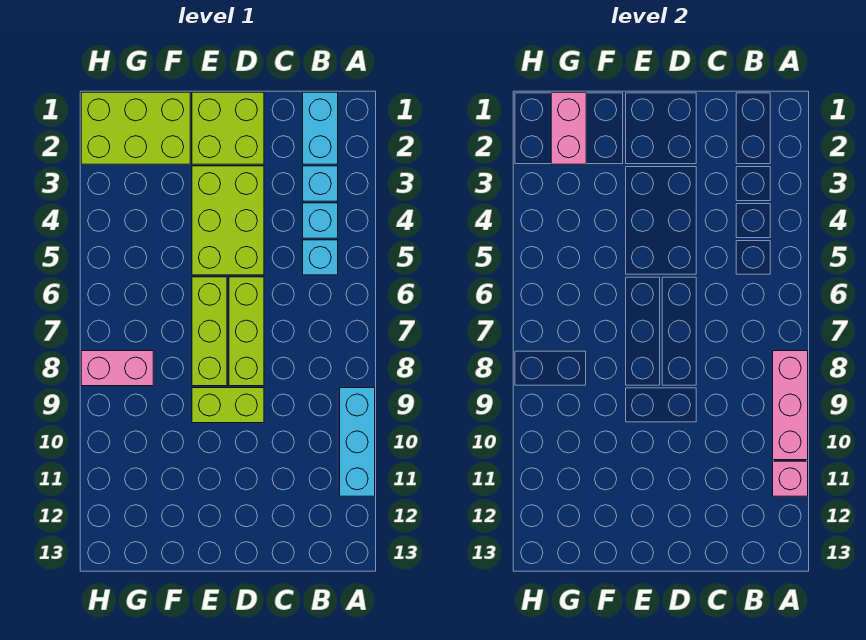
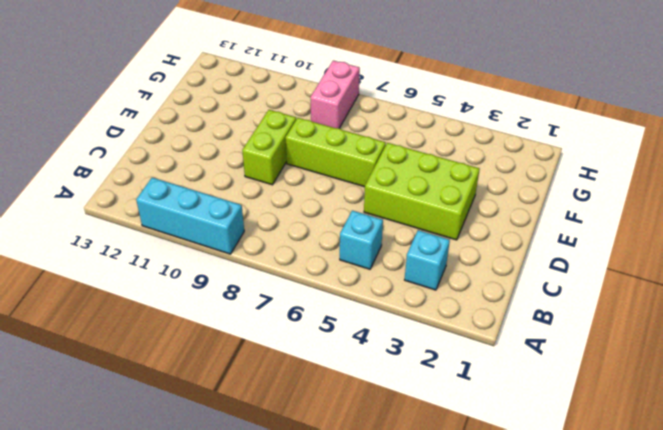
none -> cyan brick B1:B2 level 1
none -> cyan brick B4 level 1
none -> lime brick D1:E2 level 1

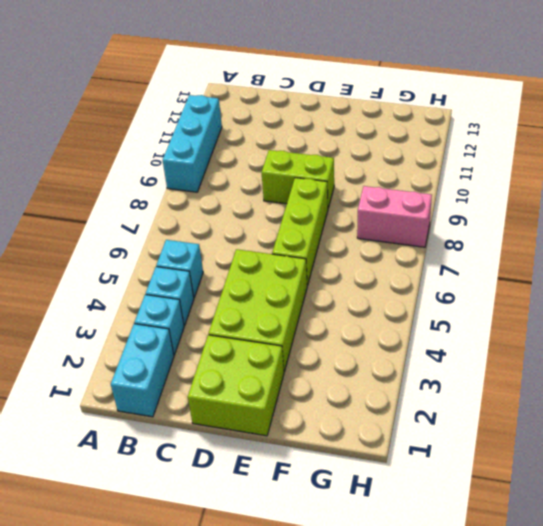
none -> lime brick D6:D8 level 1
none -> lime brick F1:H2 level 1
none -> pink brick A8:A10 level 2

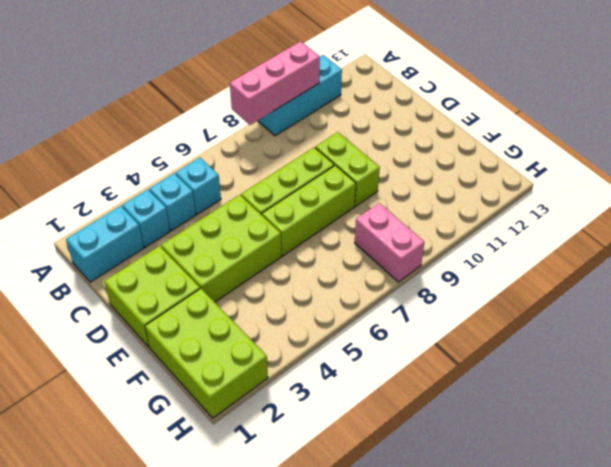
none -> pink brick A11 level 2
none -> pink brick G1:G2 level 2

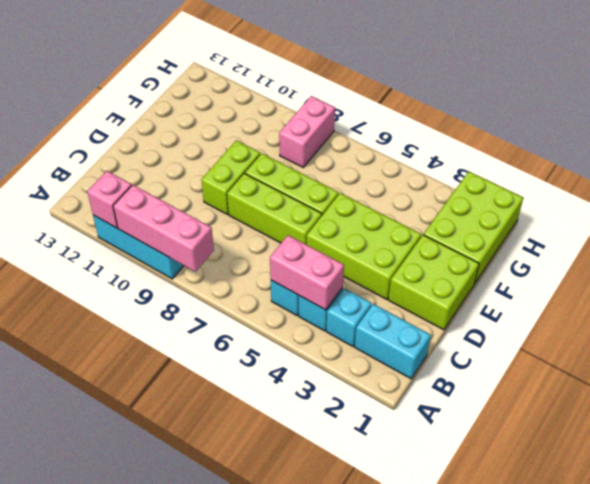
pink brick B4:B5 level 2 -> pink brick G1:G2 level 2

